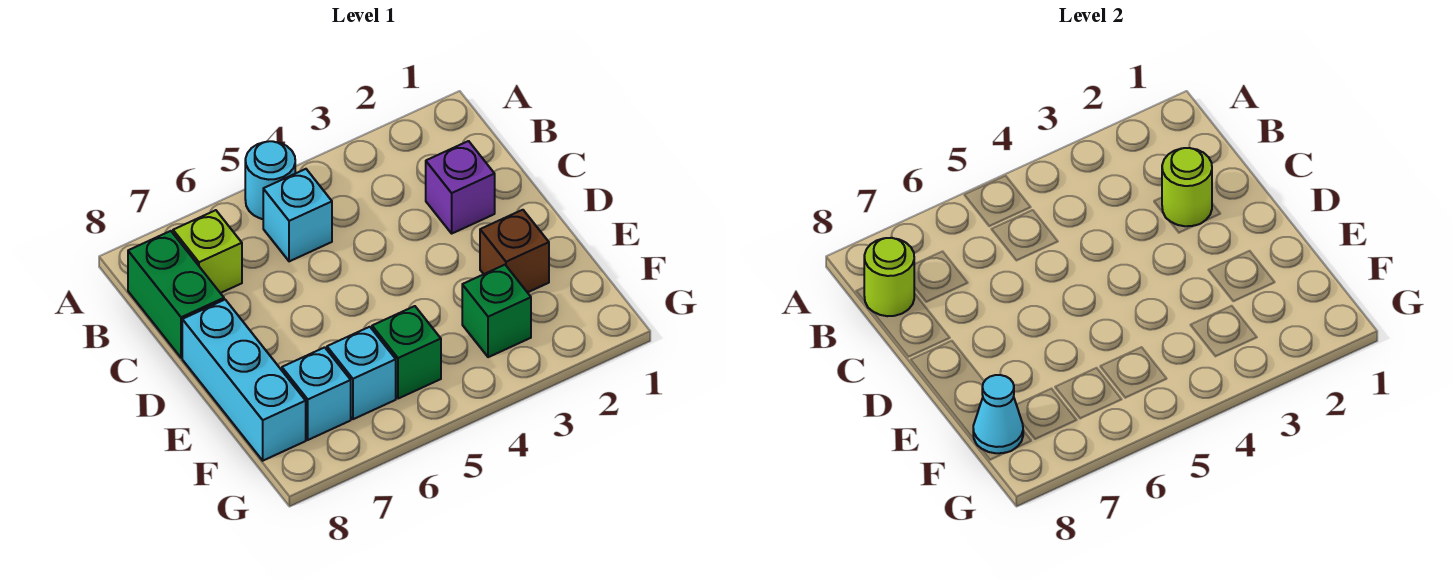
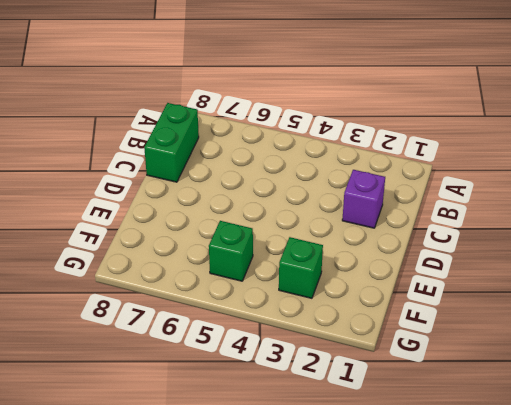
none -> cyan round brick A5 level 1
none -> cyan brick B5 level 1
none -> lime brick B7 level 1

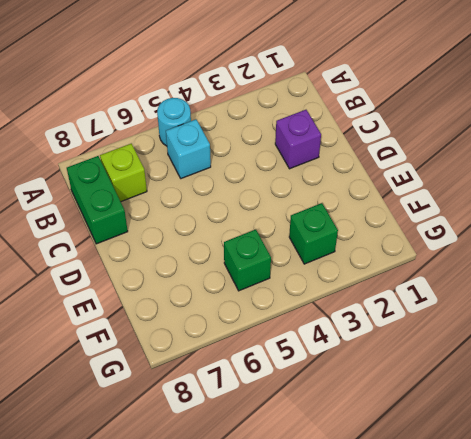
none -> cyan brick D8:F8 level 1
none -> brown brick E2 level 1
none -> cyan brick F6 level 1

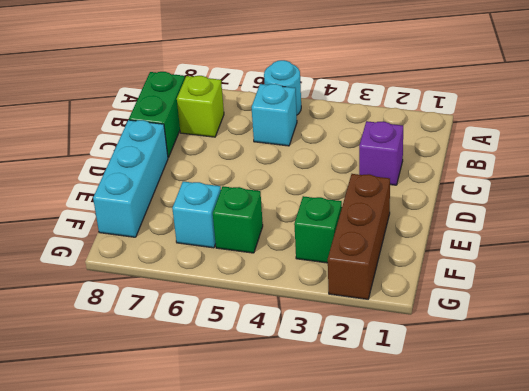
brown brick E2:G2 level 1 -> brown brick E2 level 1
none -> cyan brick F7 level 1
none -> lime round brick B8 level 2
none -> lime round brick C2 level 2

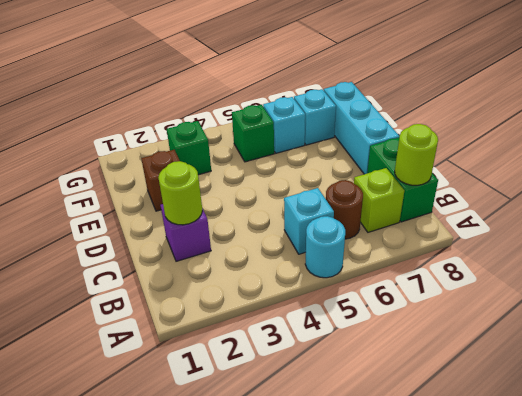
brown round brick B6 level 1 -> none
none -> cyan cone F8 level 2

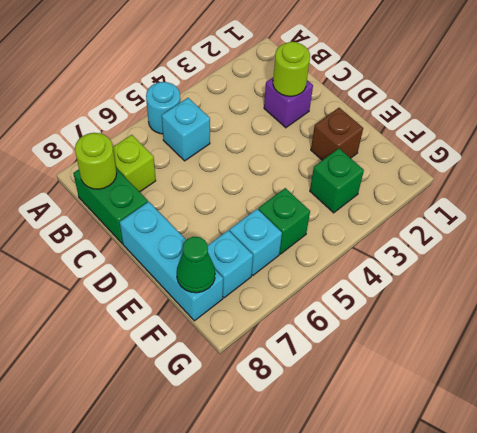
green cone F8 level 2 -> cyan cone F8 level 2

